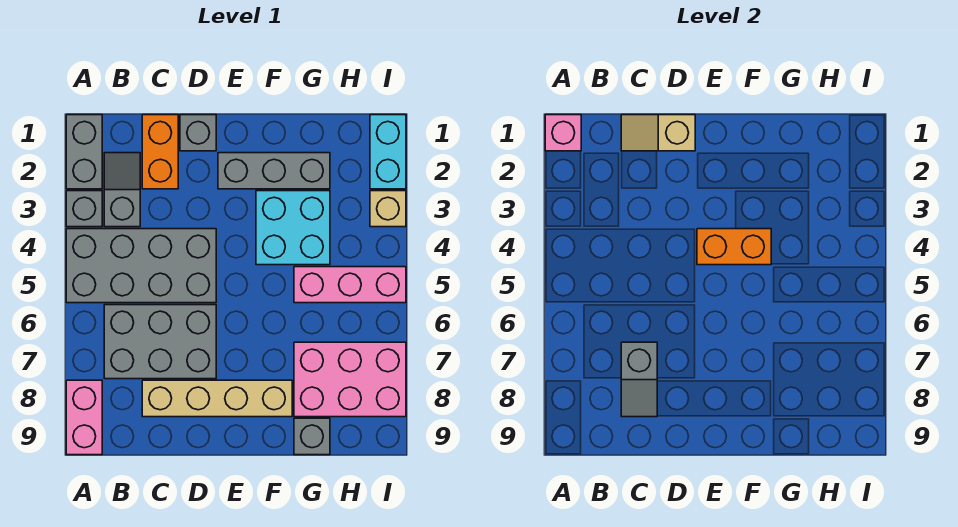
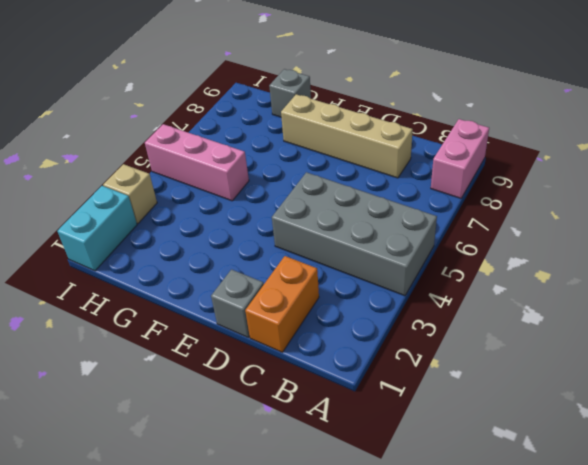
none -> grey brick A1:A2 level 1
none -> grey brick A3 level 1
none -> grey slope B2:B3 level 1 top 3

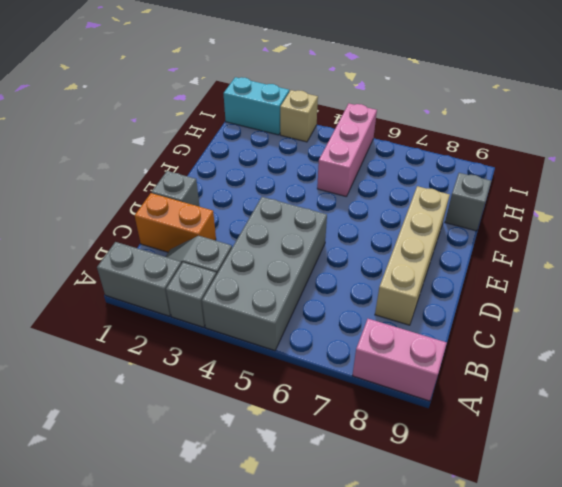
none -> grey brick B6:D7 level 1
none -> grey brick E2:G2 level 1
none -> cyan brick F3:G4 level 1

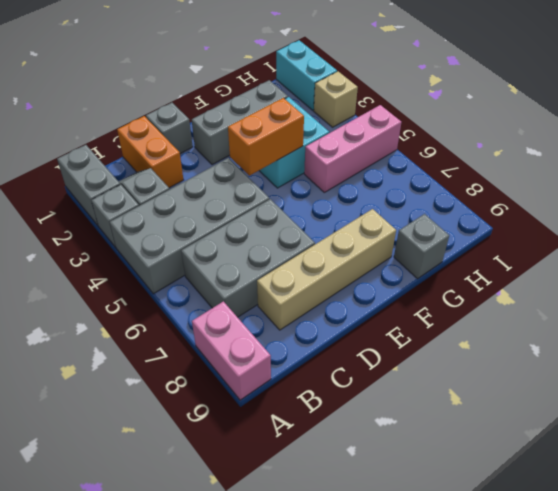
none -> pink brick G7:I8 level 1
none -> pink brick A1 level 2
none -> tan slope C1:D1 level 2 top D

